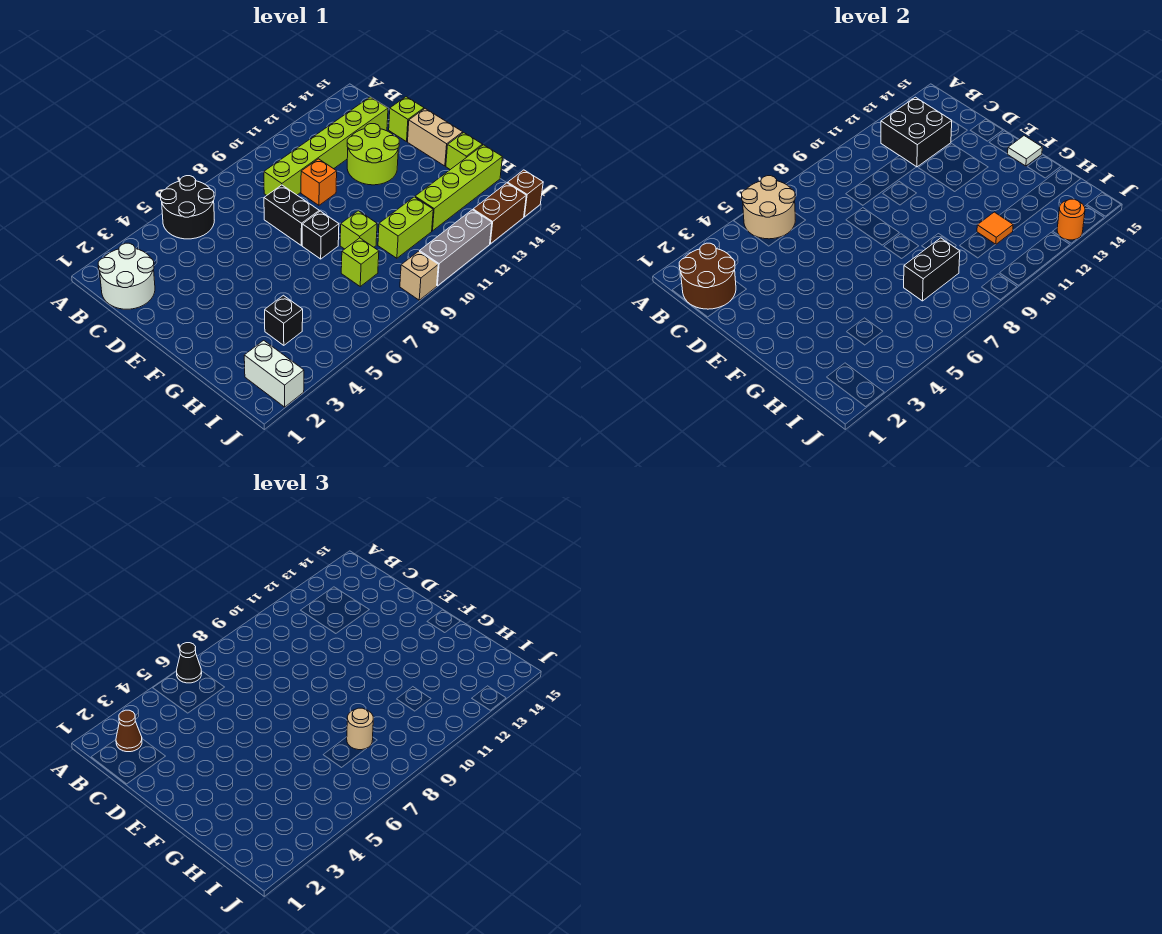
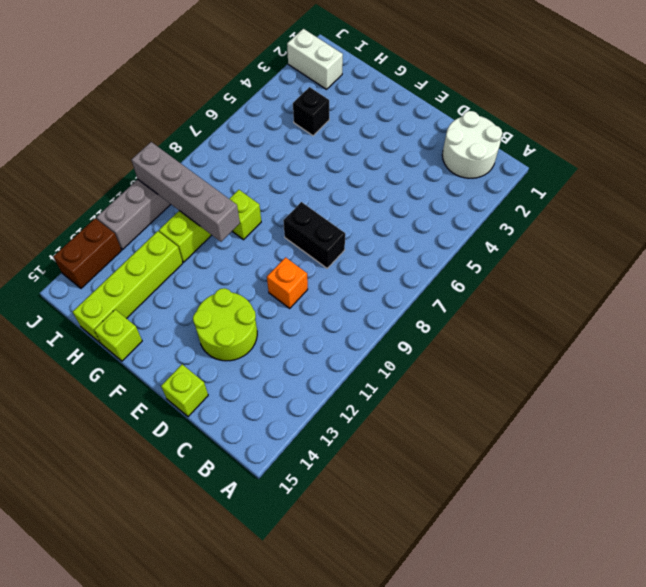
grey brick G10:J10 level 2 -> none
none -> black round brick A5:B6 level 1
none -> lime brick C9:C14 level 1
none -> tan brick E15:F15 level 1
none -> black brick F8 level 1

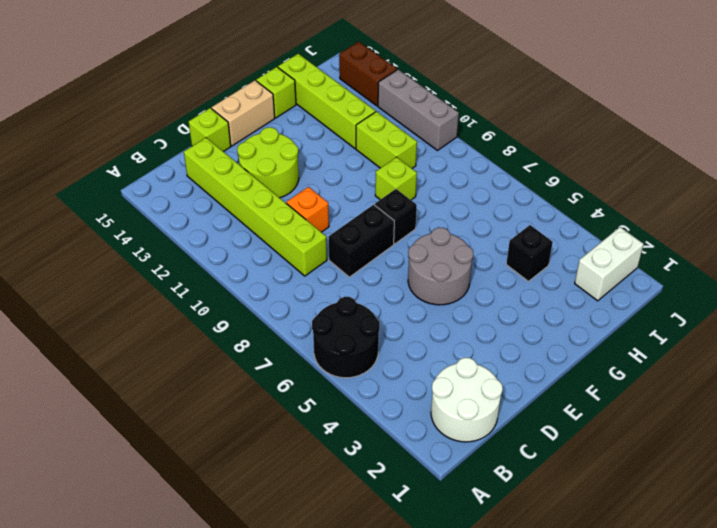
grey round brick E5:F6 level 1 -> none
none -> lime brick H8 level 1
none -> tan brick J9 level 1
none -> brown brick J15 level 1
none -> tan round brick A5:B6 level 2

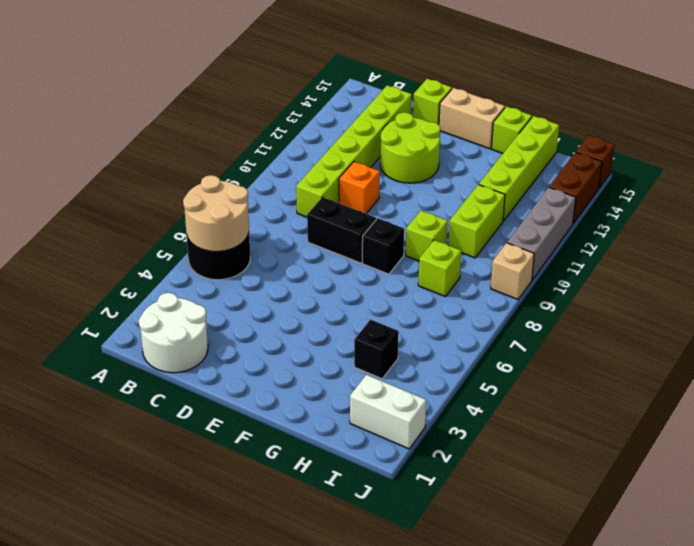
none -> brown round brick B1:C2 level 2
none -> black brick B12:C13 level 2
none -> white tile F15 level 2
none -> black brick H7:H8 level 2

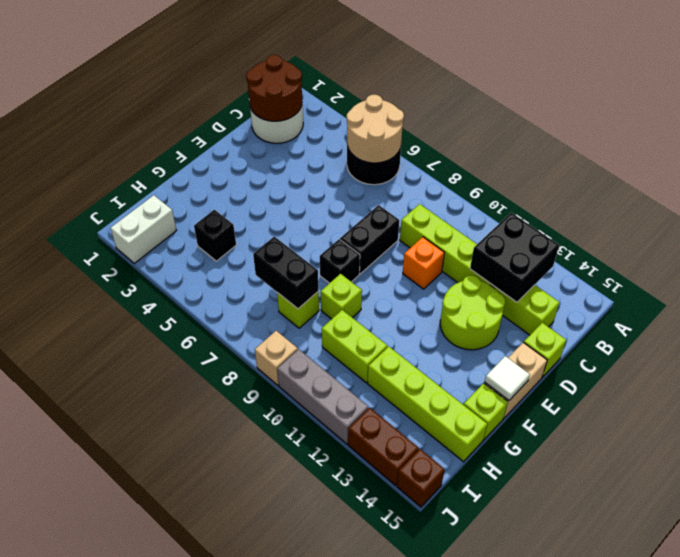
none -> orange tile H11 level 2
none -> orange round brick J13 level 2
none -> black cone A6 level 3
none -> brown cone B2 level 3

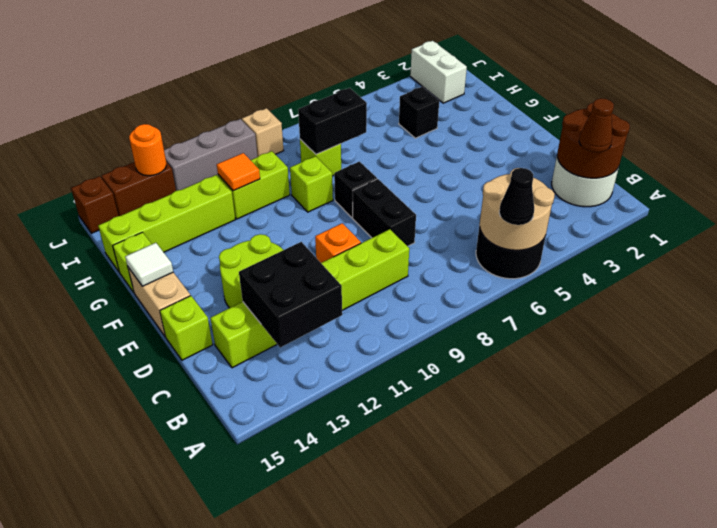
none -> tan round brick H8 level 3

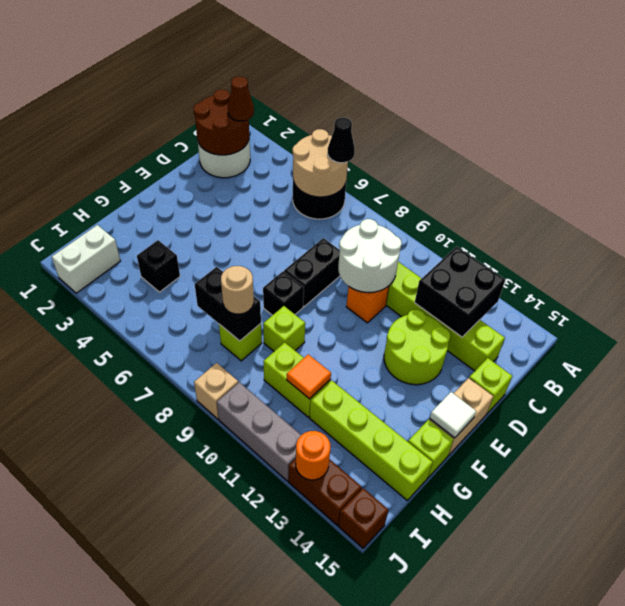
white round brick C9:D10 level 2 -> none

